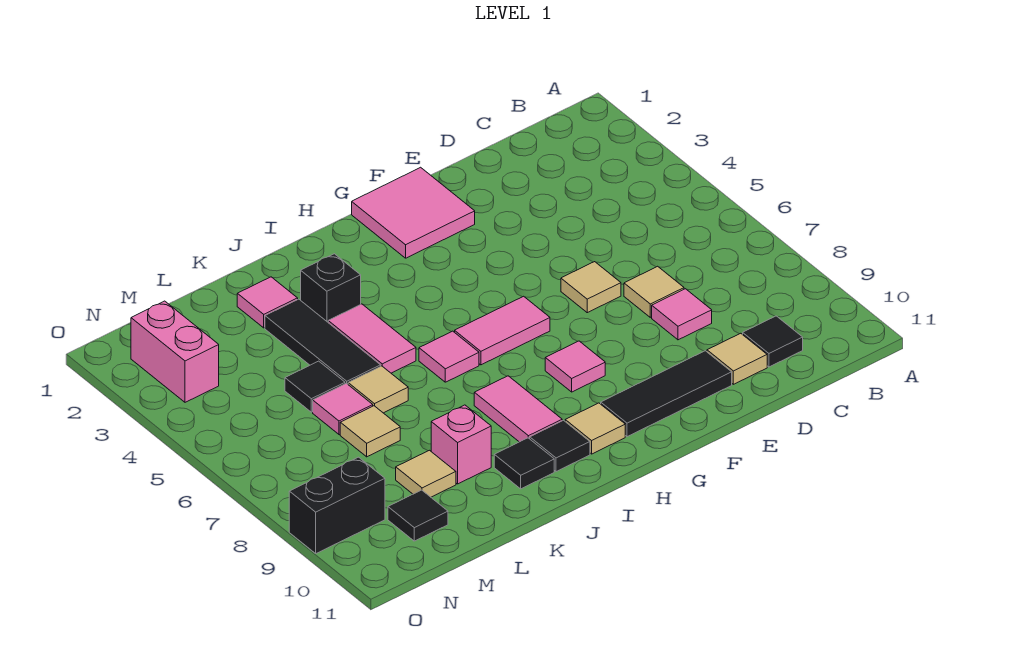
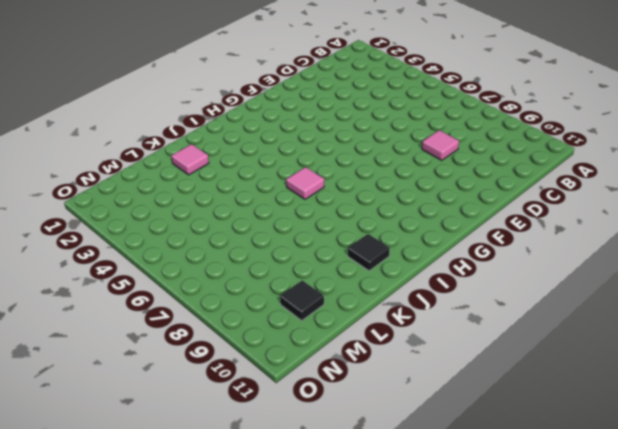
none -> black tile C10 level 1
none -> tan tile D7 level 1
none -> tan tile D10 level 1

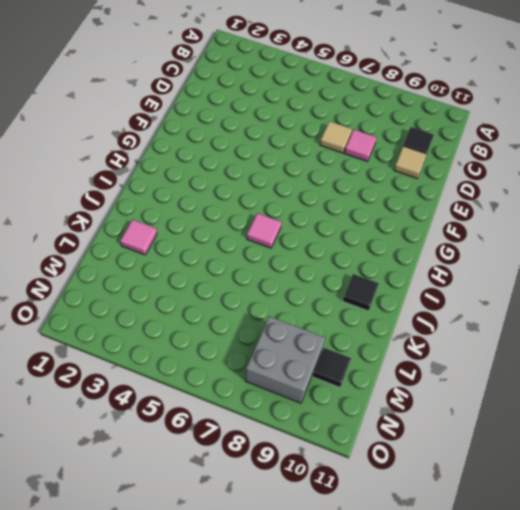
grey brick M8:N9 level 1 -> black brick N9:O9 level 1
none -> tan tile E6 level 1
none -> black tile E10:G10 level 1
none -> pink tile F1:G2 level 1

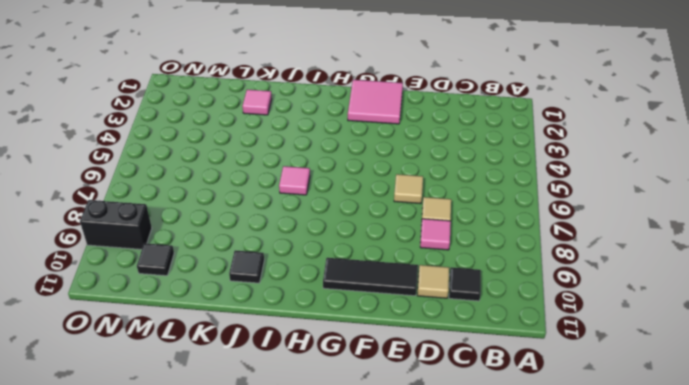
none -> pink tile G6:H6 level 1
none -> pink tile G8 level 1
none -> tan tile H10 level 1

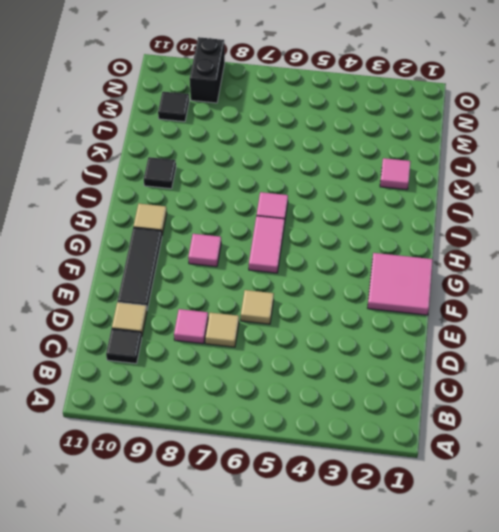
none -> pink tile I8:I9 level 1
none -> black tile I10 level 1
none -> black brick J3 level 1

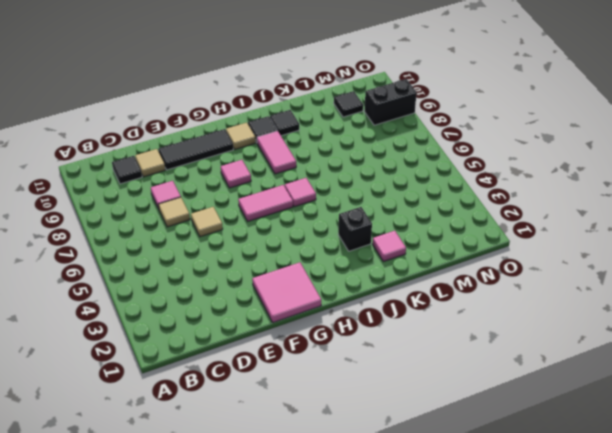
none -> pink tile J4:J5 level 1
none -> black tile K3:K5 level 1
none -> tan tile K6 level 1

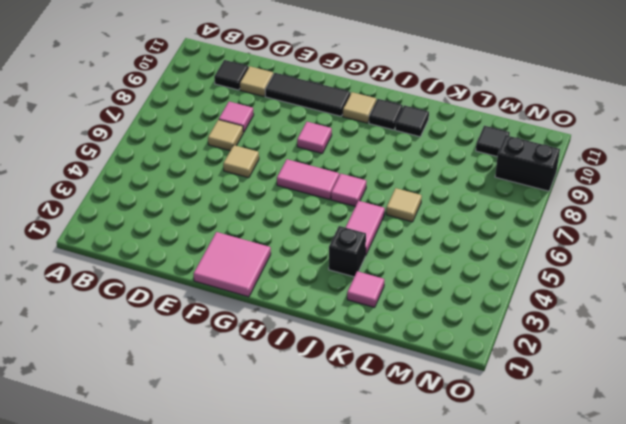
none -> pink tile I8:I9 level 1
none -> black tile K3:K5 level 1
none -> pink brick K9 level 1

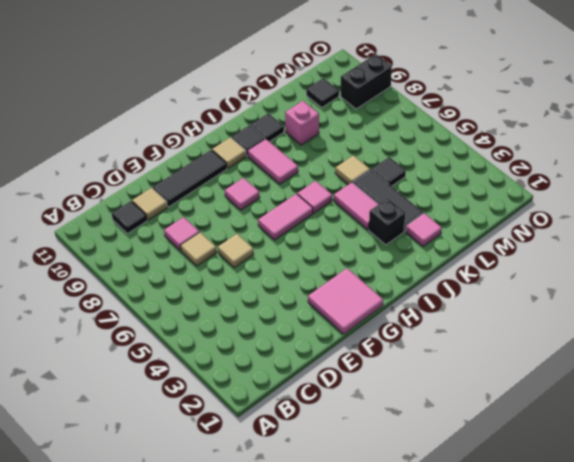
none -> pink tile L6 level 1
none -> tan tile L7 level 1
none -> tan tile L9 level 1

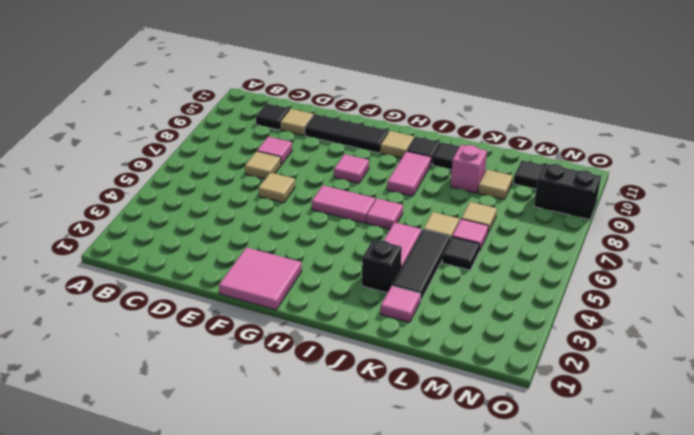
none -> pink brick N2:N3 level 1

